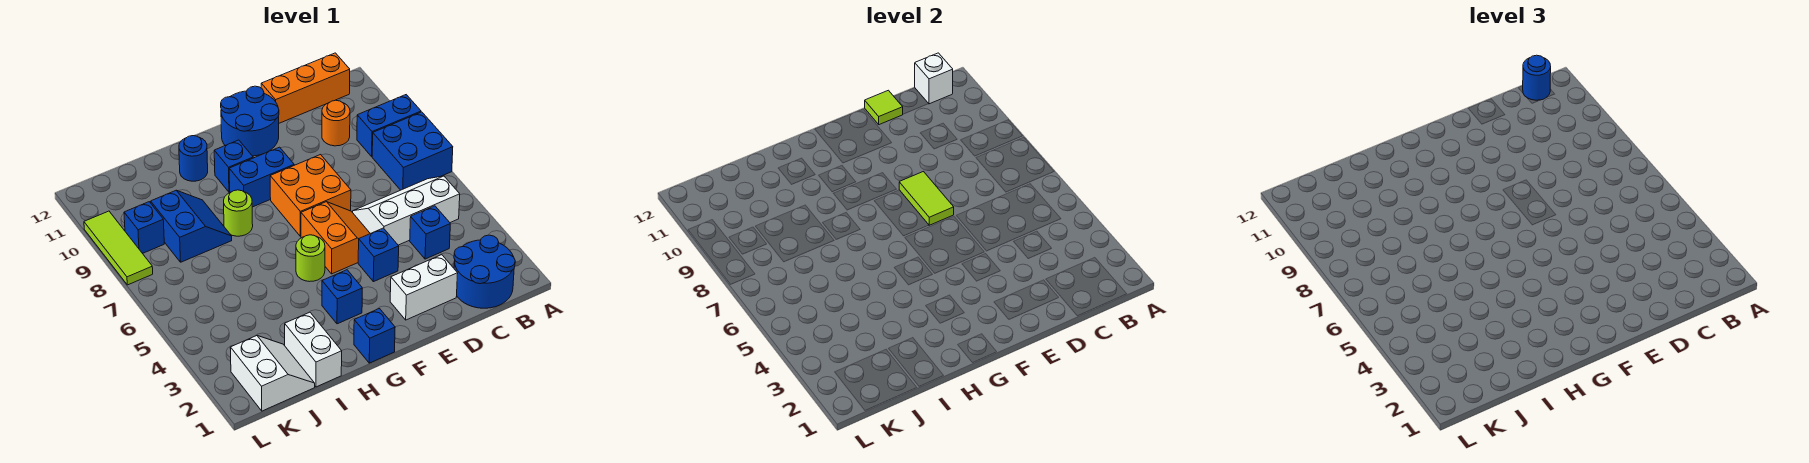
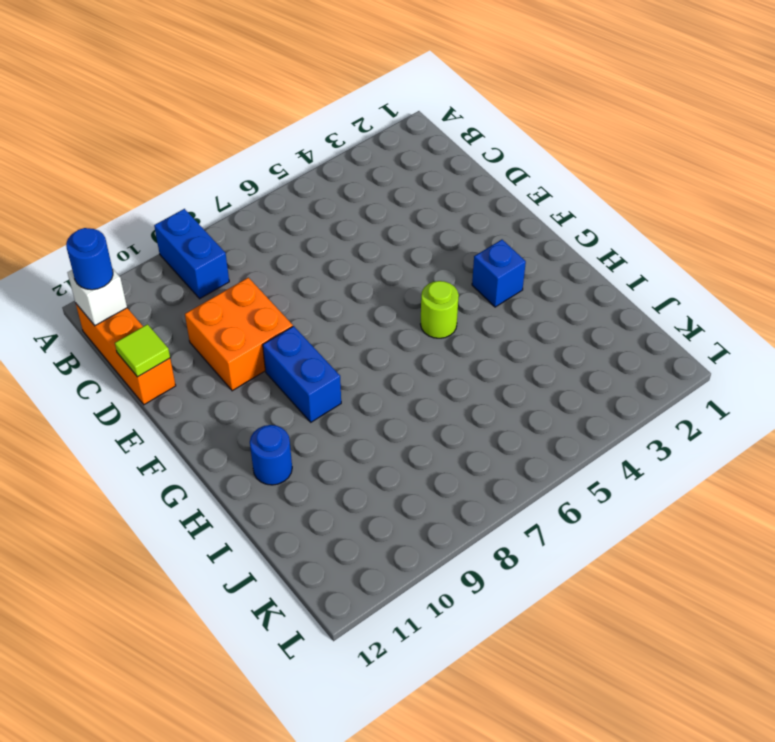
orange brick D9:E10 level 1 -> orange brick E7:F8 level 1
none -> blue brick A7:B8 level 1
none -> blue round brick B1:C2 level 1
none -> white slope B5:D6 level 1 top 5

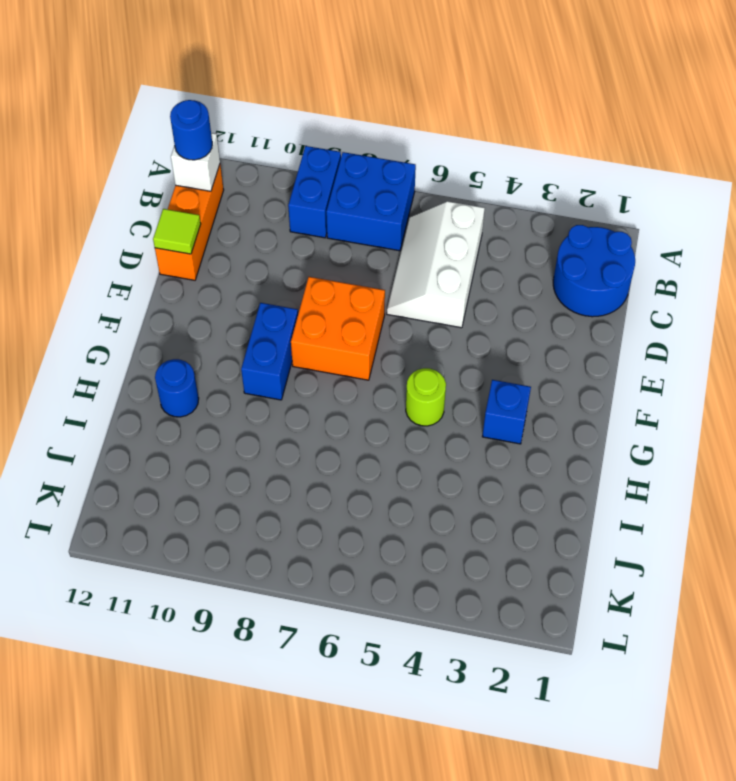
none -> blue brick C4 level 1
none -> orange round brick C10 level 1
none -> white brick D2:E2 level 1

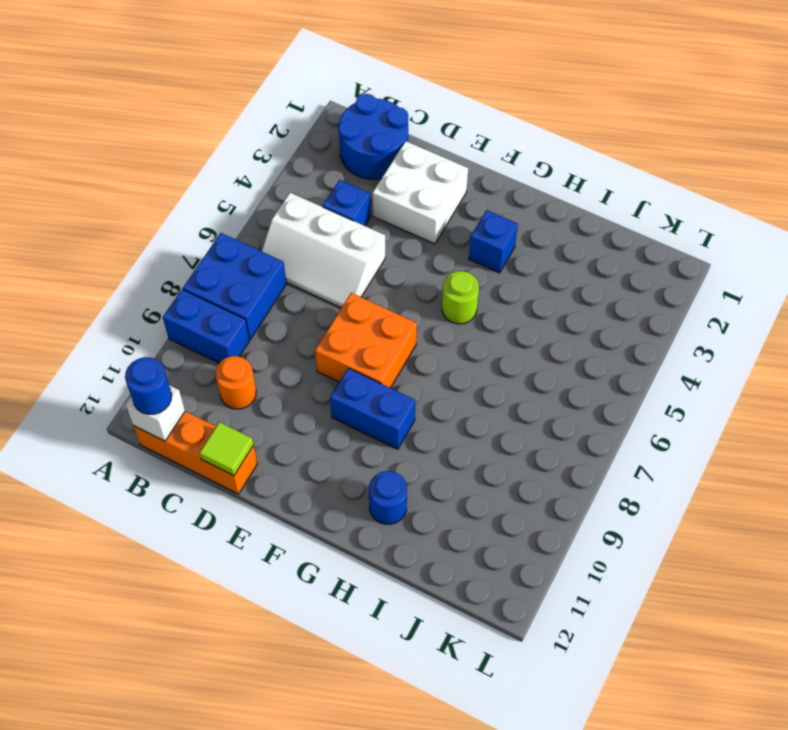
white brick D2:E3 level 1 -> white brick D2:E2 level 1
none -> blue brick E4 level 1
none -> orange slope E5:F6 level 1 top F
none -> blue round brick E11:F12 level 1

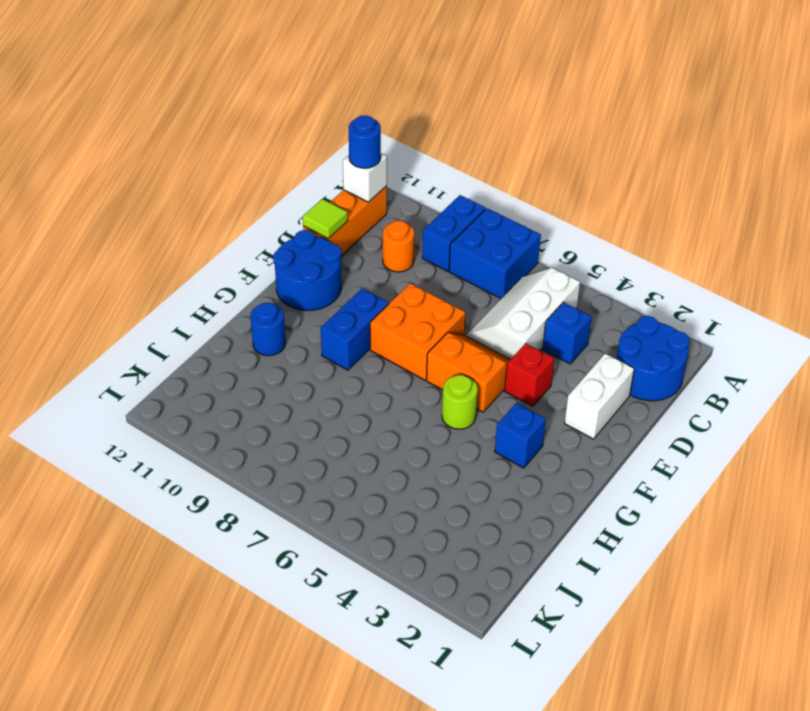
red brick E4 level 1 -> blue brick E4 level 1
none -> blue brick G1 level 1
none -> blue brick G10 level 1
none -> lime round brick H8 level 1

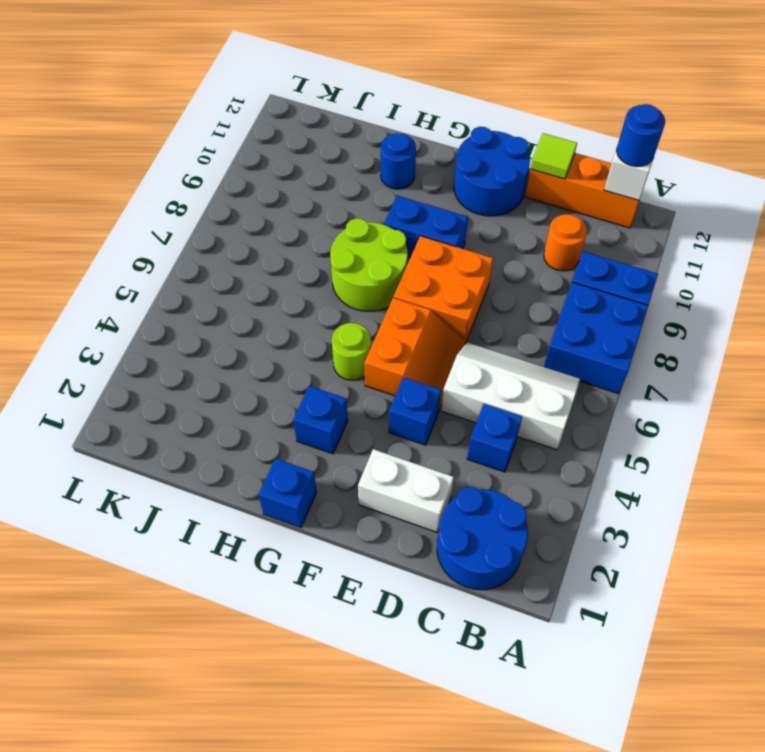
lime round brick G7:H8 level 1 -> lime round brick H8 level 1
none -> blue brick G10 level 1
none -> white brick I1:I2 level 1
none -> blue slope I8:J9 level 1 top J

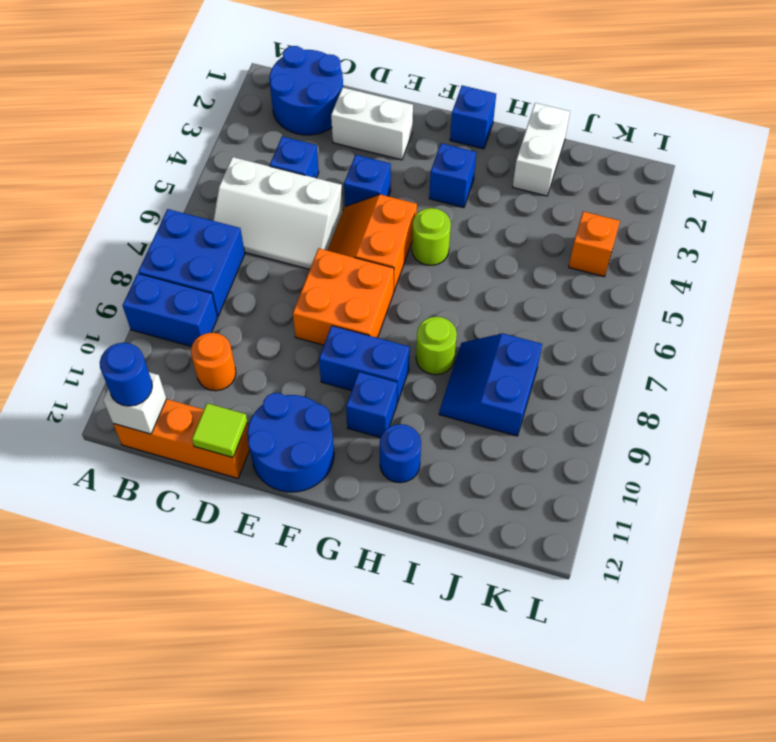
orange brick K4 level 1 -> none
none -> white slope J1:K2 level 1 top K
none -> blue brick K9 level 1
none -> lime tile L8:L10 level 1

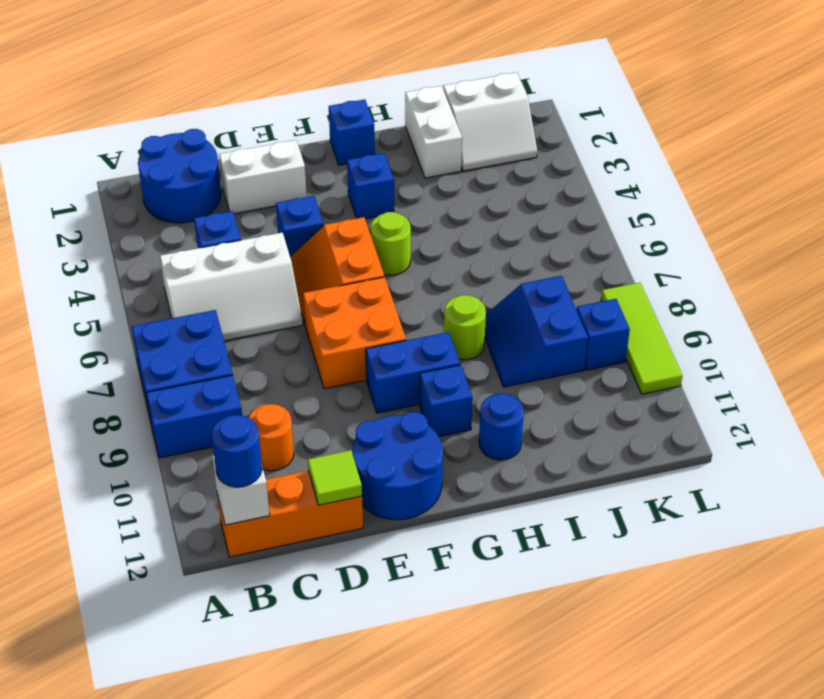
white slope J1:K2 level 1 top 1 -> white slope J1:K2 level 1 top K
none -> lime tile E7:E8 level 2

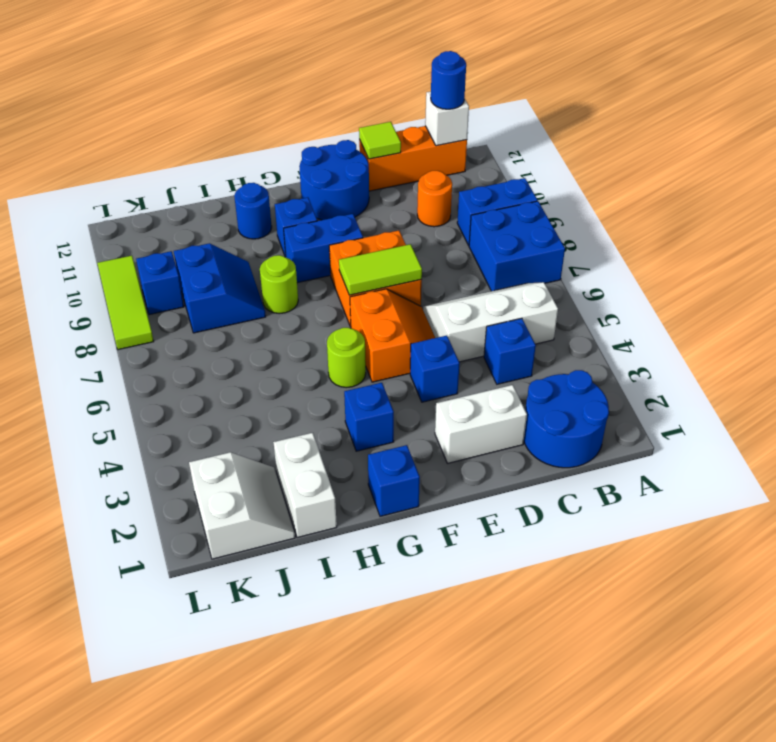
lime tile E7:F7 level 2 -> lime tile E7:E8 level 2

